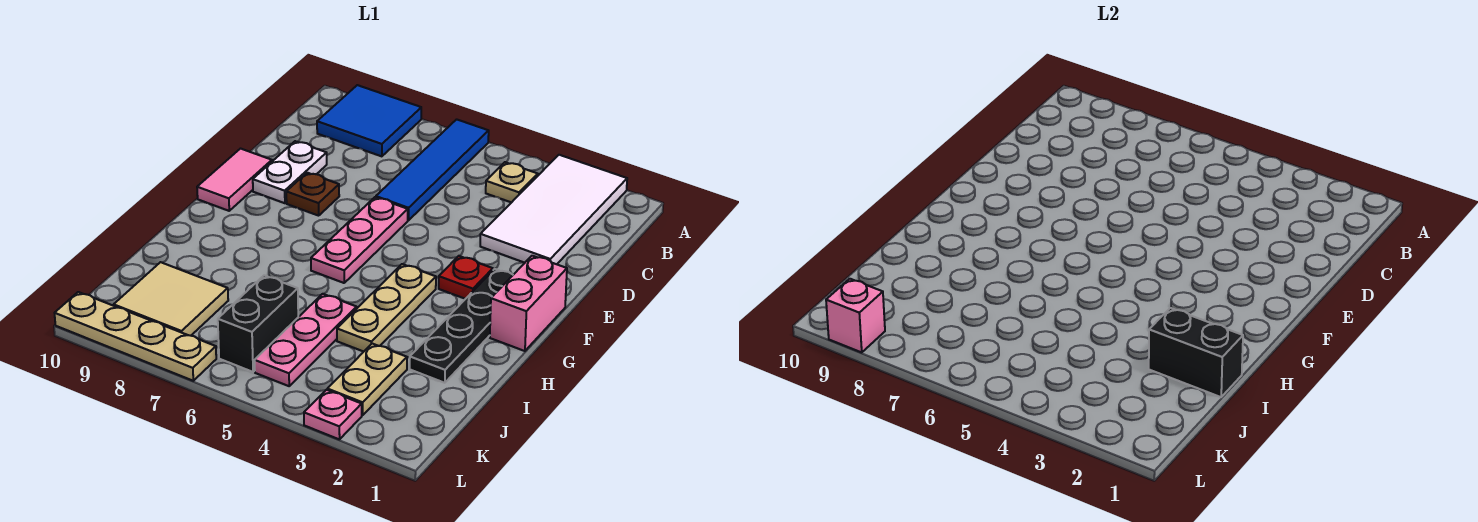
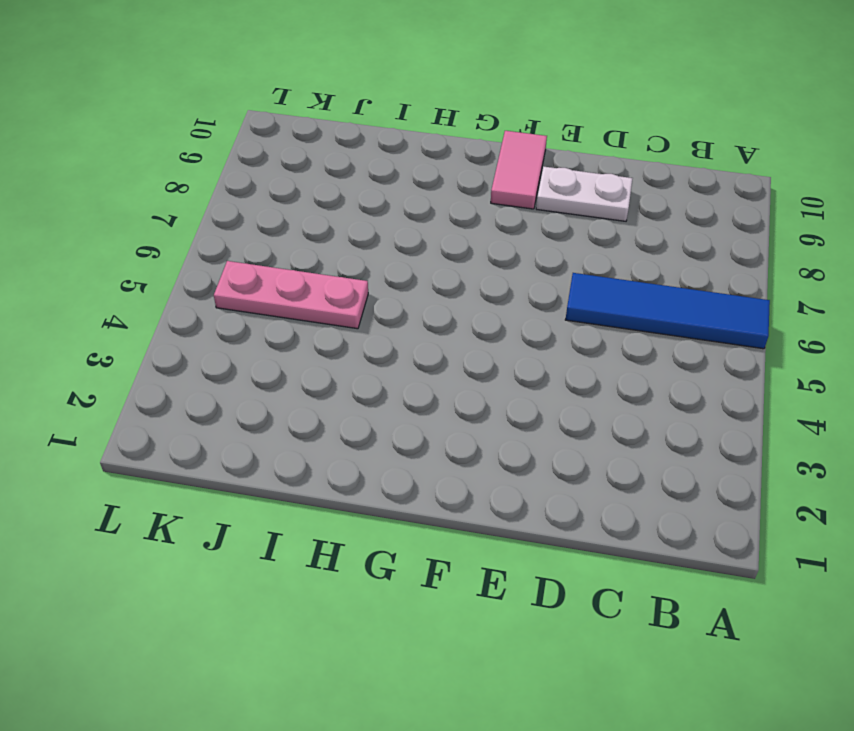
pink tile F9:F10 level 1 -> pink tile E10:F10 level 1
none -> white tile A2:D3 level 1
none -> blue tile A8:B9 level 1
none -> tan plate B4 level 1

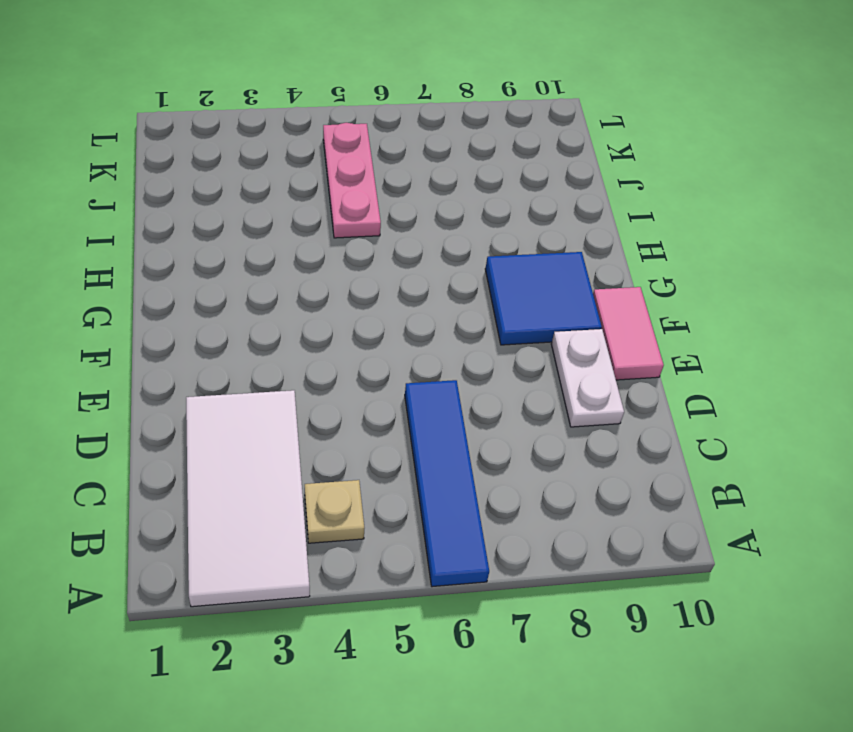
blue tile F8:G9 level 1 -> blue tile A8:B9 level 1
none -> pink plate E6:G6 level 1
none -> brown plate E8 level 1
none -> pink brick F1:G1 level 1

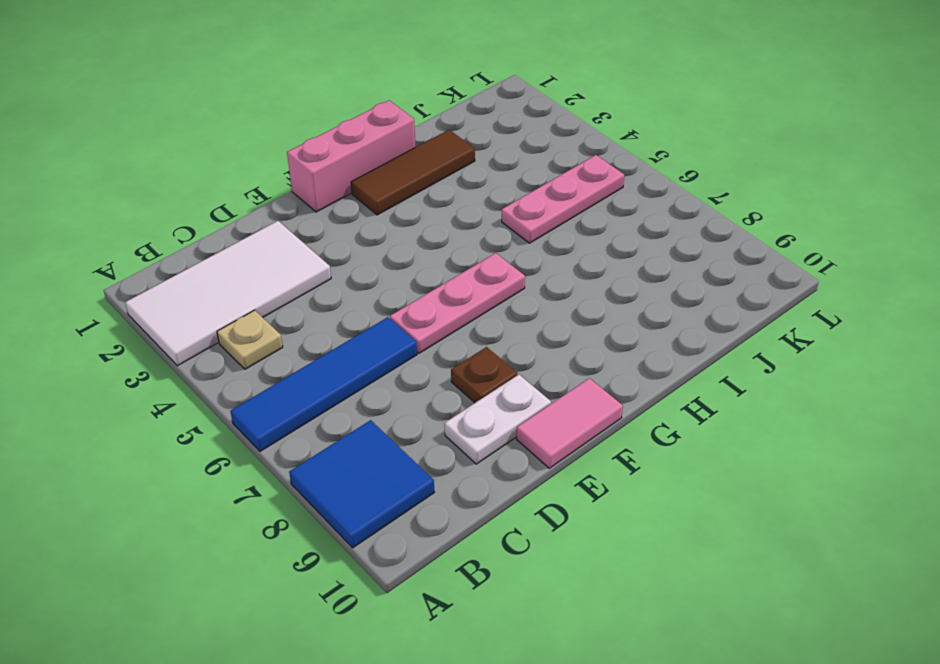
pink brick F1:H1 level 1 -> pink brick F1:G1 level 1
brown tile G2:I2 level 1 -> black plate F2:I2 level 1
none -> red plate F3 level 1
none -> tan plate G4:I4 level 1
none -> tan plate J3:K3 level 1

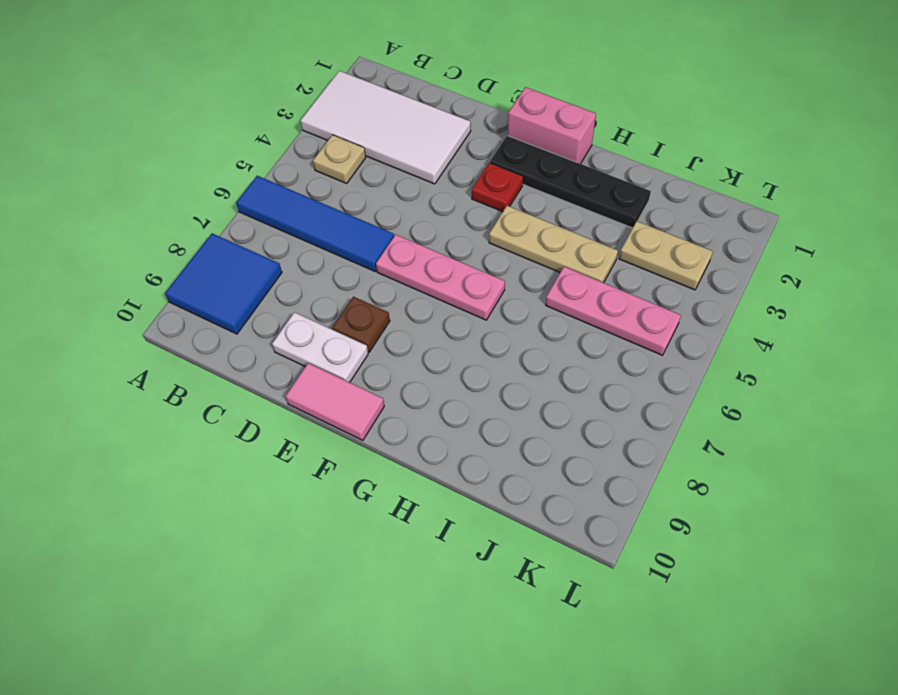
none -> black brick J6:K6 level 1
none -> tan tile J8:K9 level 1
none -> pink plate L3 level 1

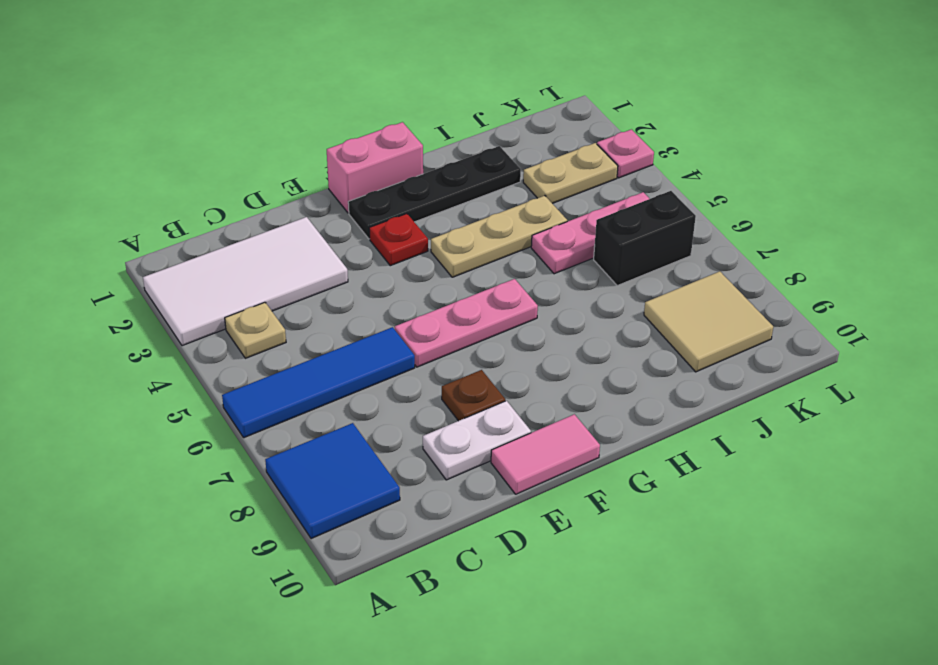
none -> tan plate L7:L10 level 1
none -> black brick I1:I2 level 2
none -> pink brick L9 level 2

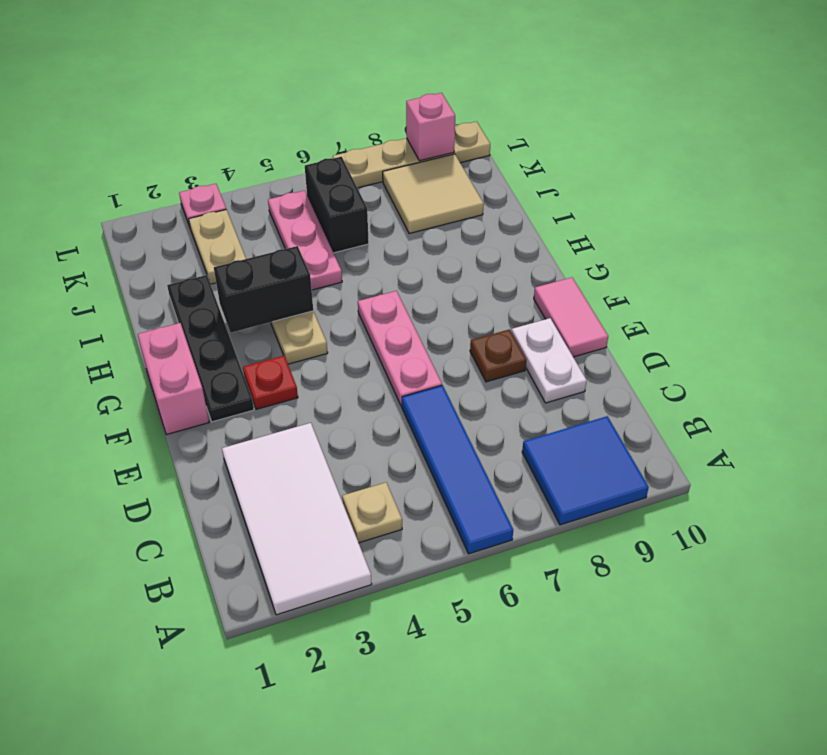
black brick H3:H4 level 2 -> black brick I1:I2 level 2

